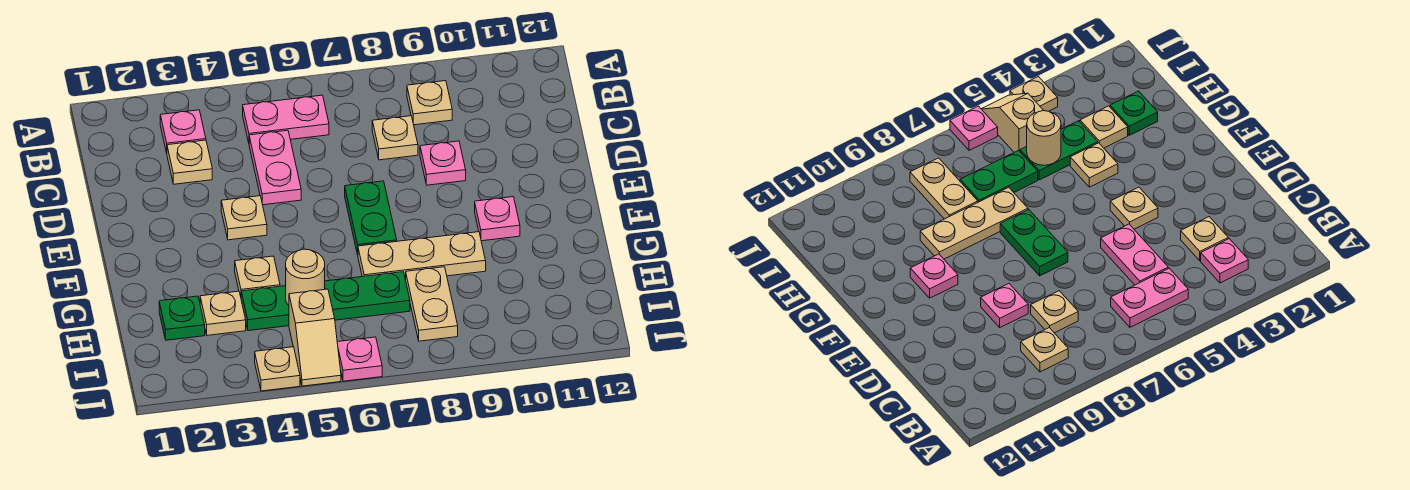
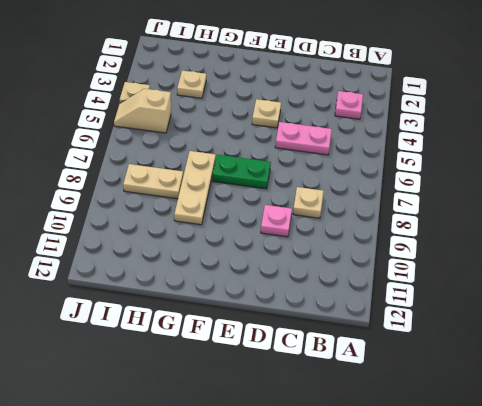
none -> pink plate B5:B6 level 1
none -> tan plate B9 level 1
none -> tan plate C3 level 1

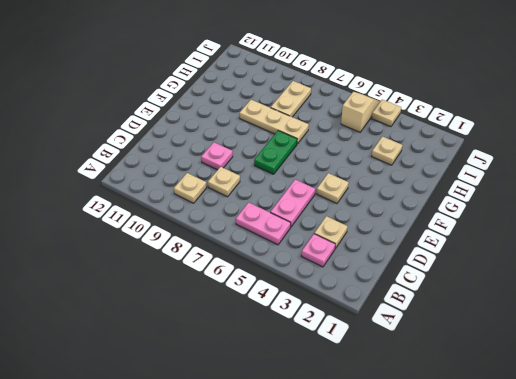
none -> pink plate F10 level 1
none -> tan plate G4 level 1
none -> green plate H2 level 1

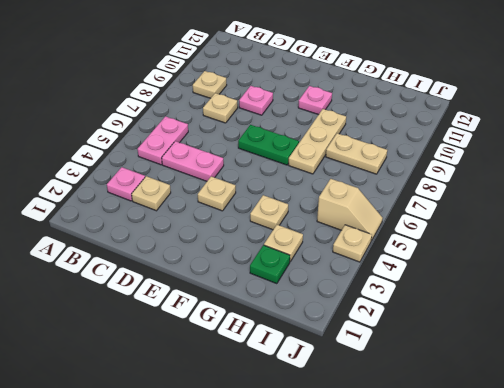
none -> green plate H4:H5 level 1
none -> green plate H6:H7 level 1
none -> pink plate J6 level 1

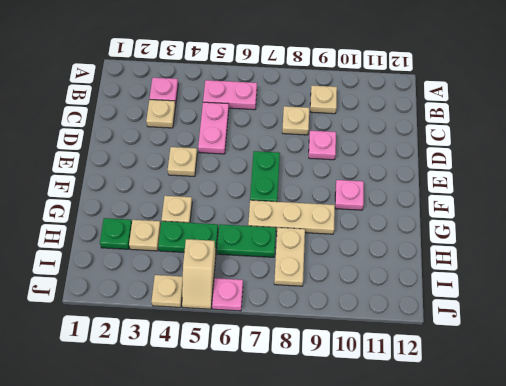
none -> tan round brick H5 level 2

